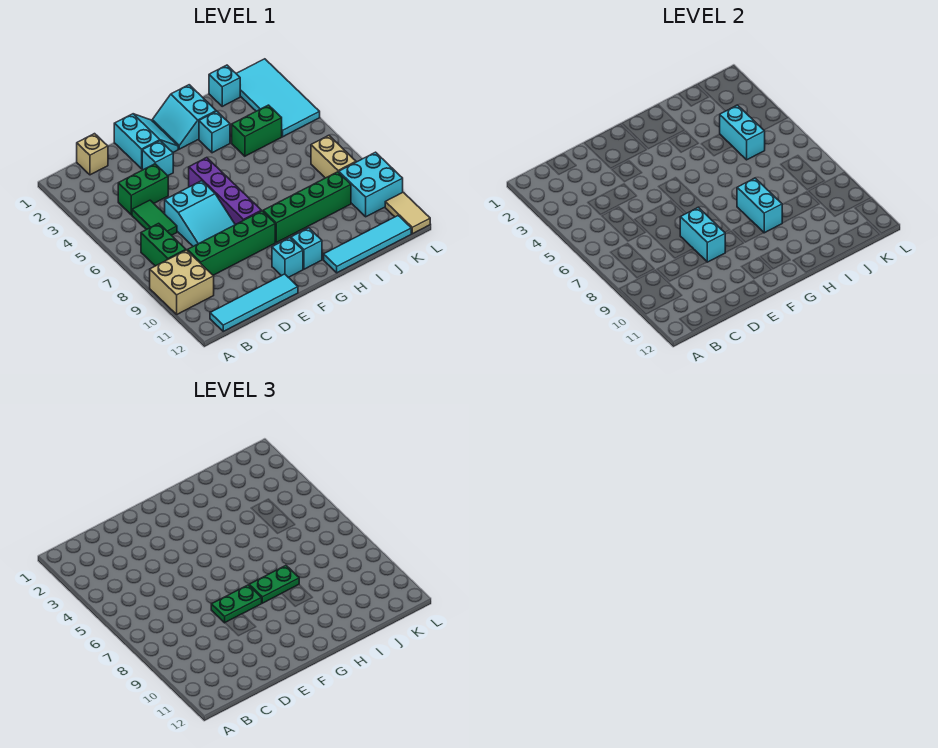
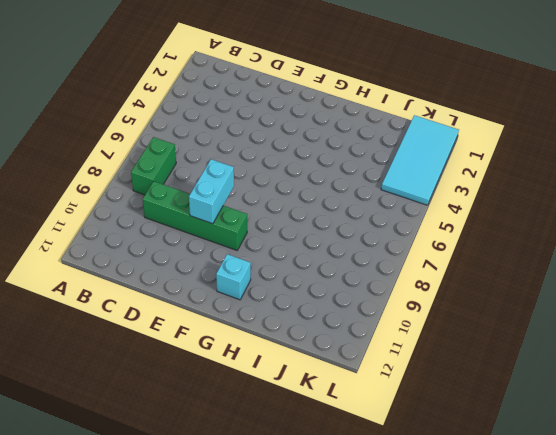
none -> tan brick A9:B10 level 1
none -> cyan tile B12:E12 level 1
none -> tan brick C1 level 1

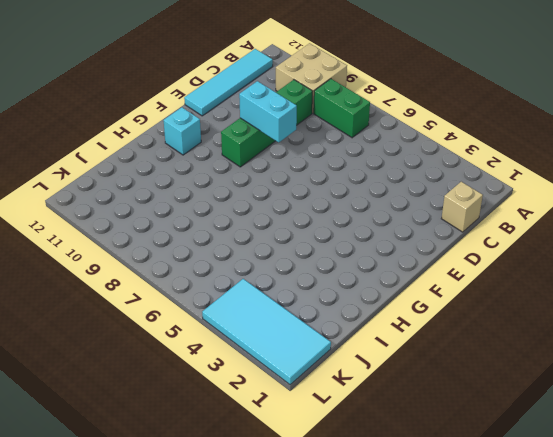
none -> green brick C4:D4 level 1
none -> green tile C5:C6 level 1
none -> cyan slope D6:E8 level 1 top 6

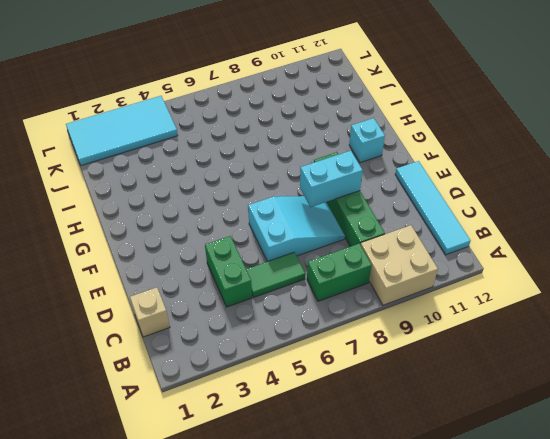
none -> cyan slope E1:F2 level 1 top E
none -> cyan brick E3 level 1
none -> purple brick F5:F8 level 1

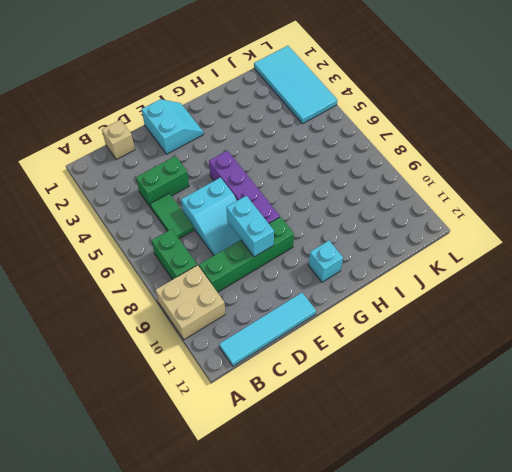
none -> cyan brick E3 level 1
none -> cyan brick F11 level 1
none -> cyan slope G1:H2 level 1 top H

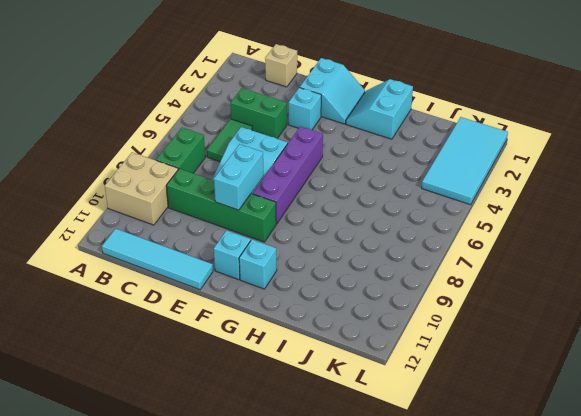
none -> green brick G9:J9 level 1
none -> cyan brick H3 level 1
none -> cyan tile H12:K12 level 1

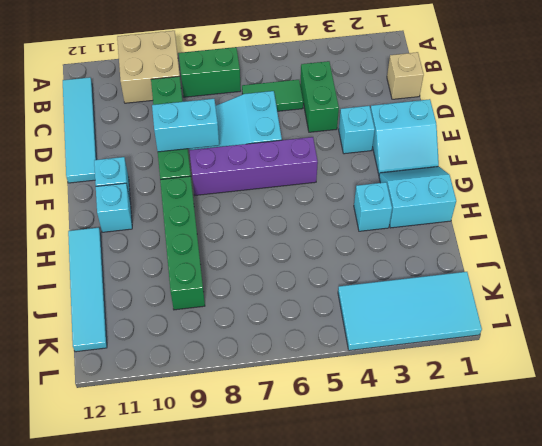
none -> green brick I4:J4 level 1
none -> cyan brick J1 level 1
none -> tan brick K7:K8 level 1

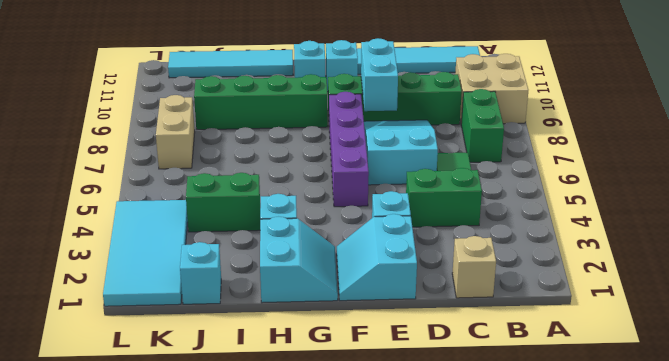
none -> cyan brick K9:L10 level 1
none -> tan tile L11:L12 level 1
none -> cyan brick H8:H9 level 2

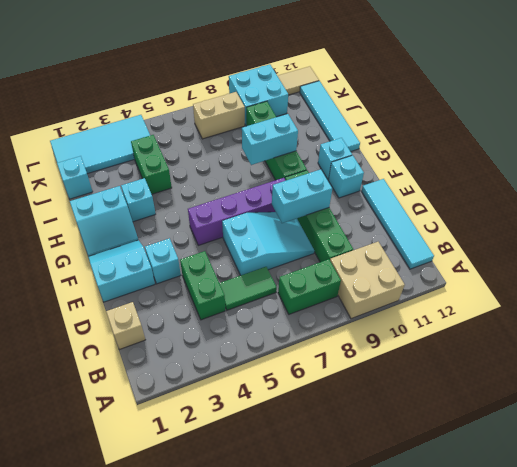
none -> cyan brick J4:J5 level 2
none -> green plate E8:F8 level 3
none -> green plate G8:H8 level 3

